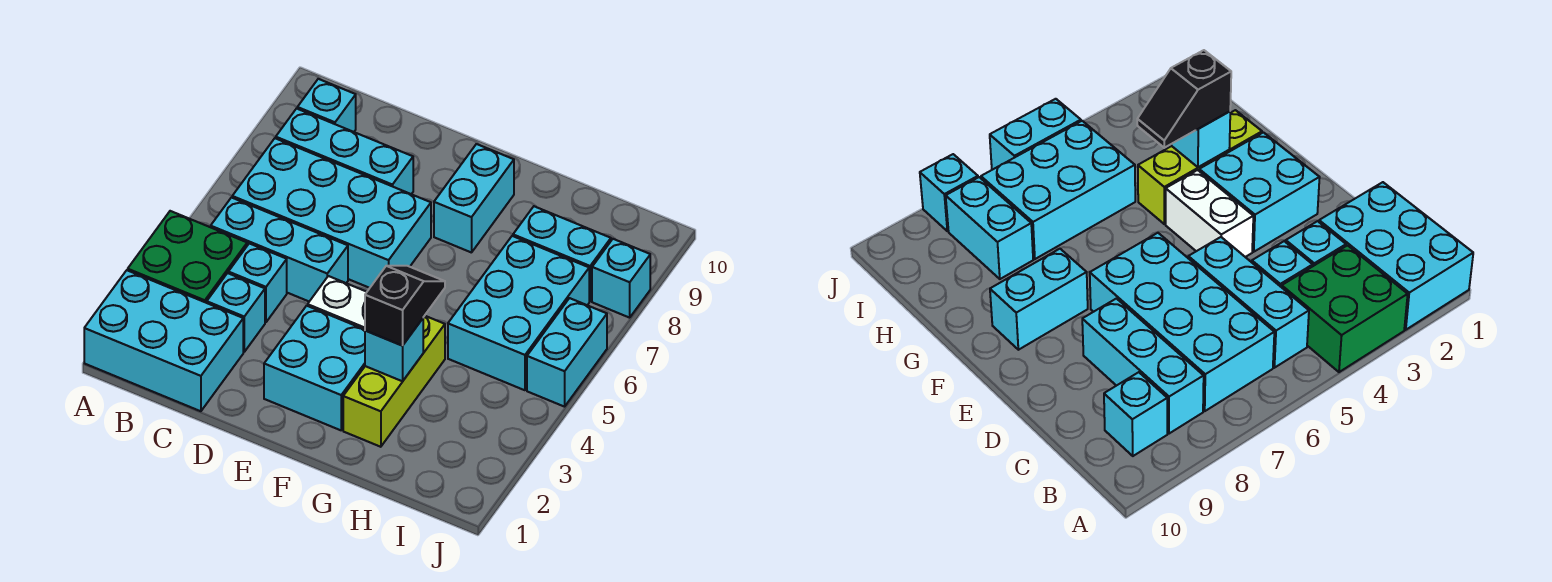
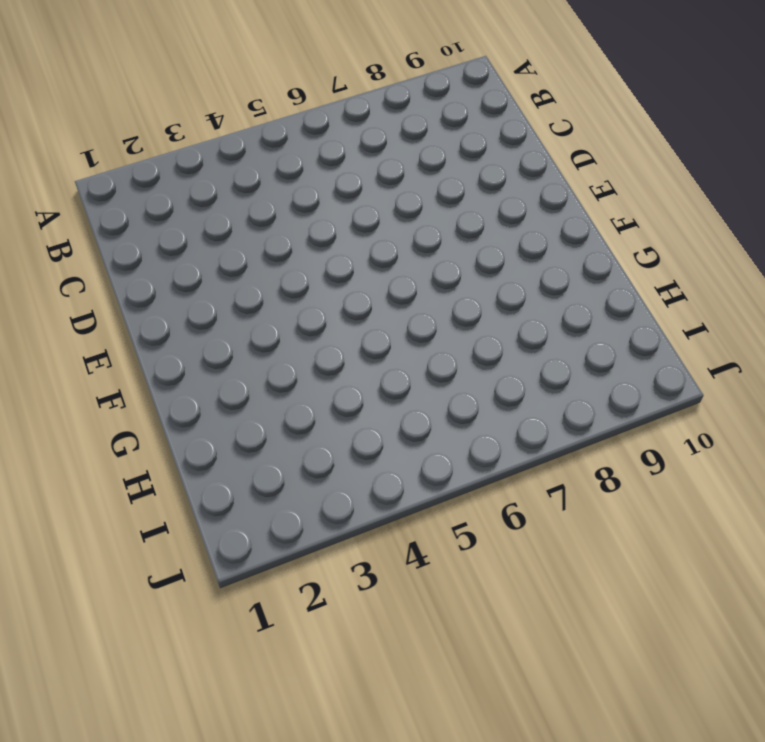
none -> cyan brick A1:C2 level 1
none -> green brick A3:B4 level 1
none -> cyan brick B5:D5 level 1

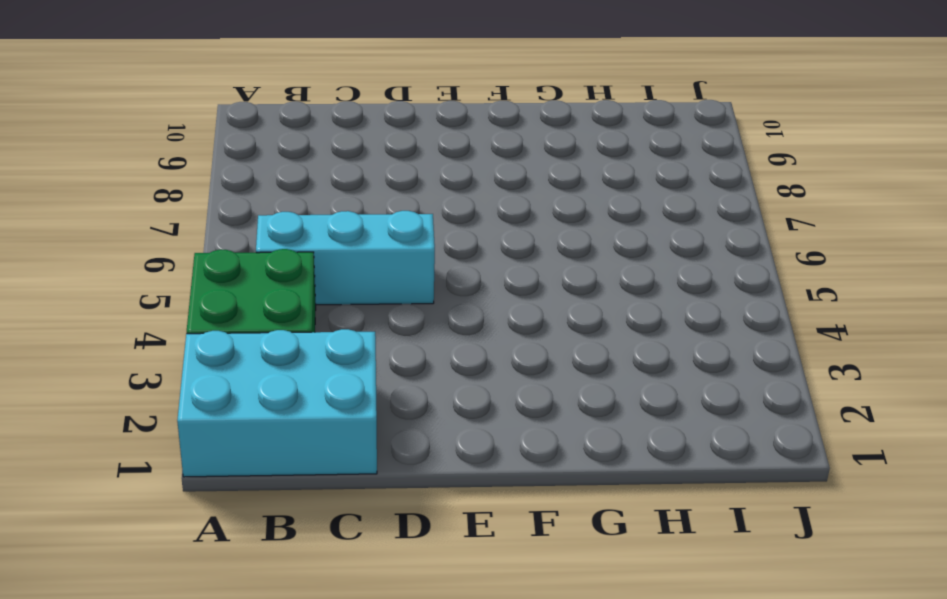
none -> cyan brick B6:E7 level 1
none -> cyan brick B8:D8 level 1
none -> cyan brick B9 level 1

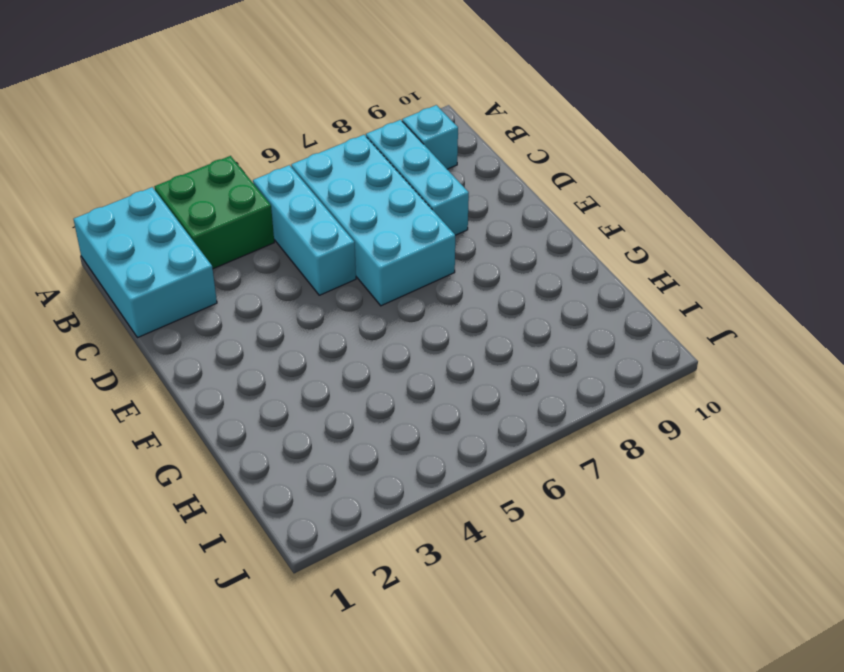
none -> cyan brick C3 level 1
none -> cyan brick C4 level 1
none -> cyan brick E2:F3 level 1

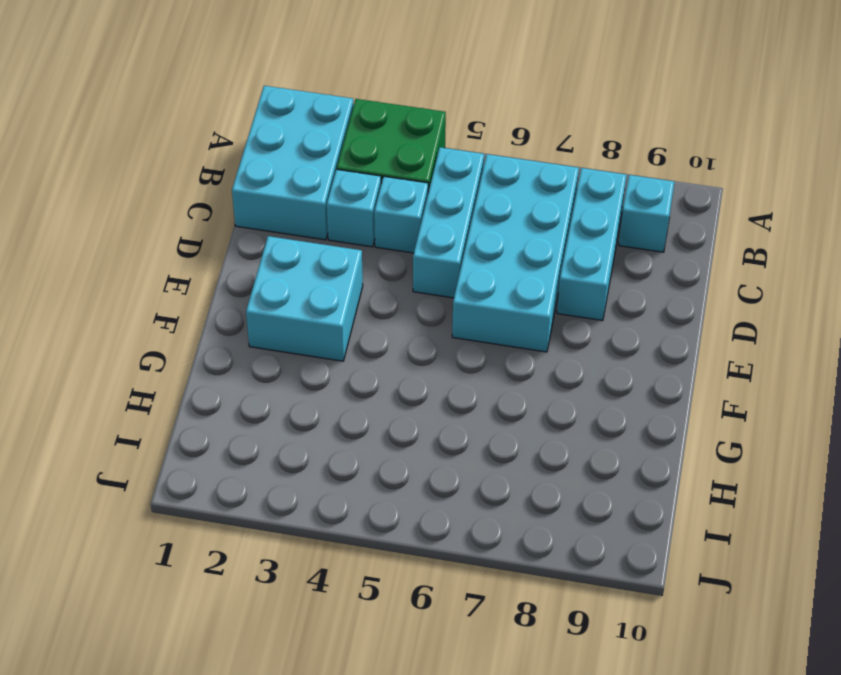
none -> white brick E4:F4 level 1
none -> cyan brick F8:F9 level 1
none -> lime brick G2:G4 level 1

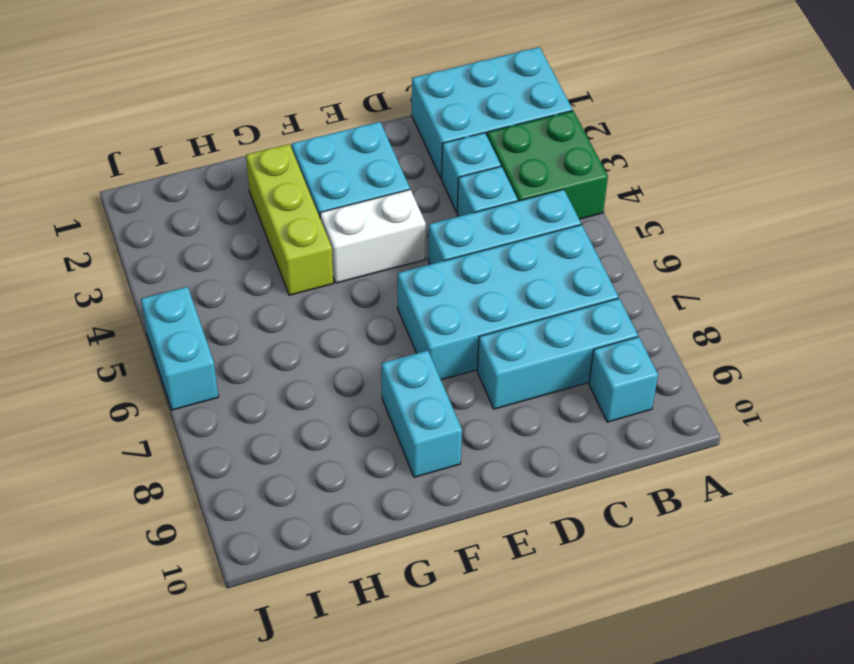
none -> cyan brick H5:I7 level 1
none -> cyan brick H8:I8 level 1
none -> cyan brick J8 level 1

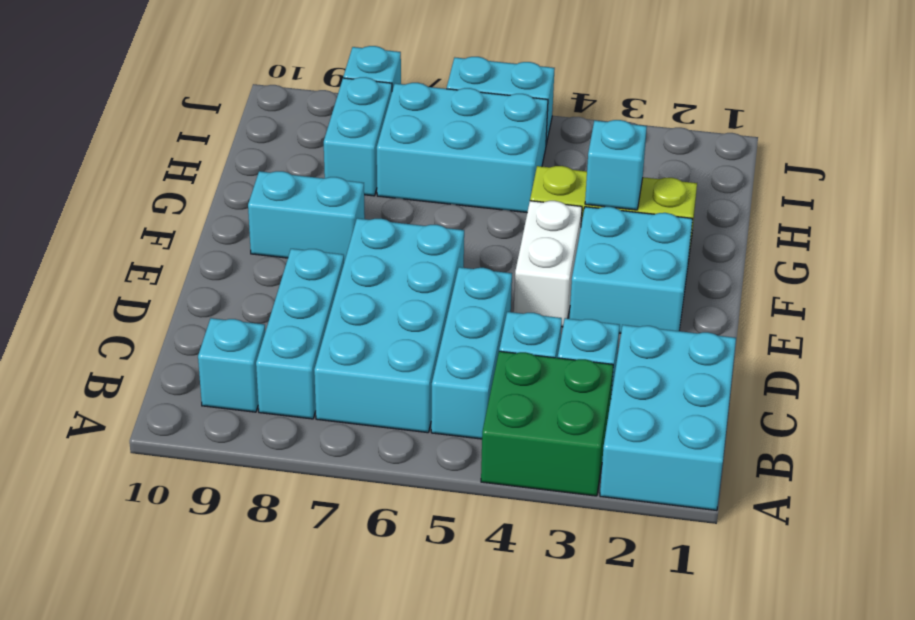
none -> black slope G3:G4 level 3 top 3

